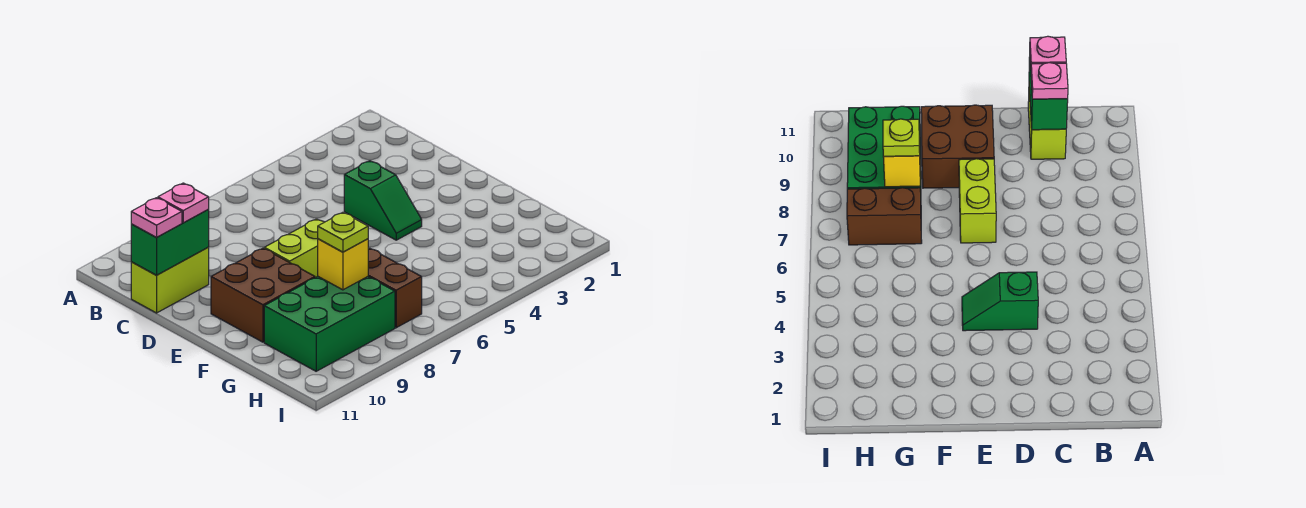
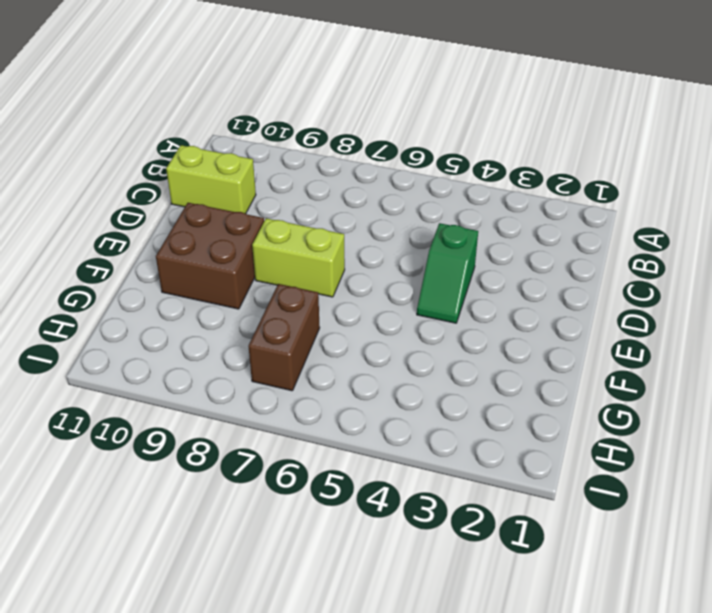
none -> green brick G8:H10 level 1
none -> green brick C10:C11 level 2

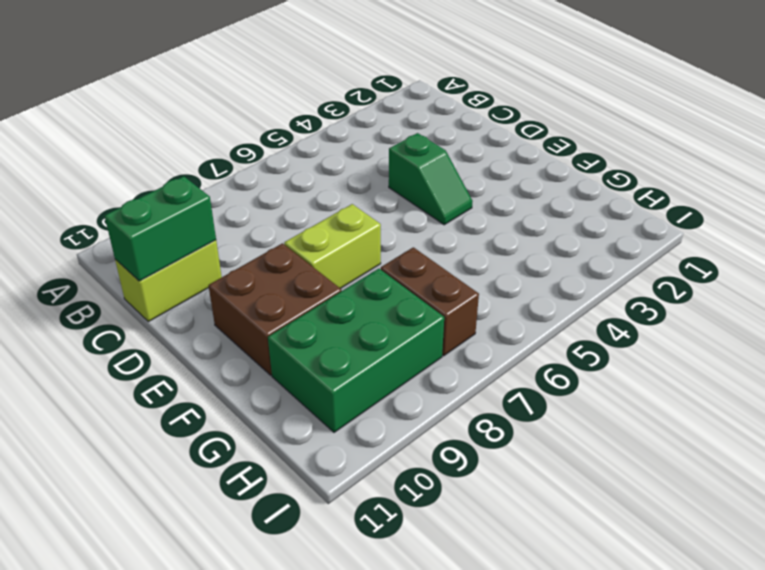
none -> yellow brick G8 level 2
none -> pink plate C10 level 3

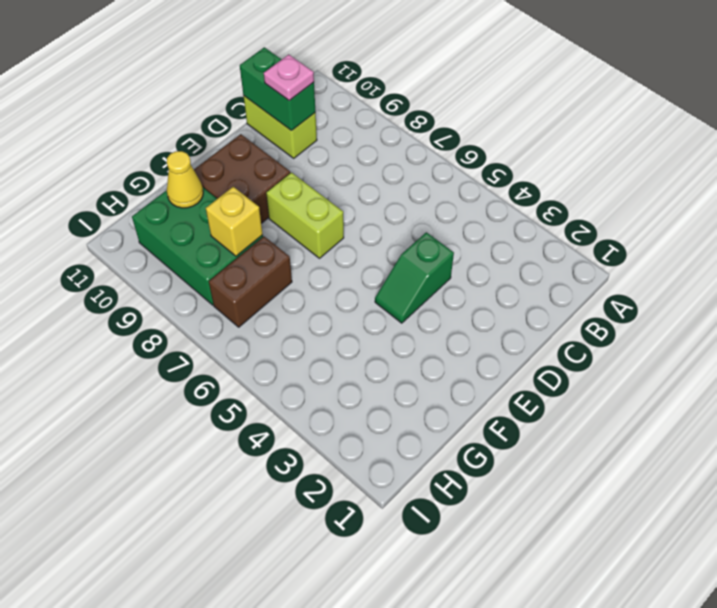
yellow cone G10 level 2 -> none
none -> pink plate C11 level 3
none -> lime plate G8 level 3

